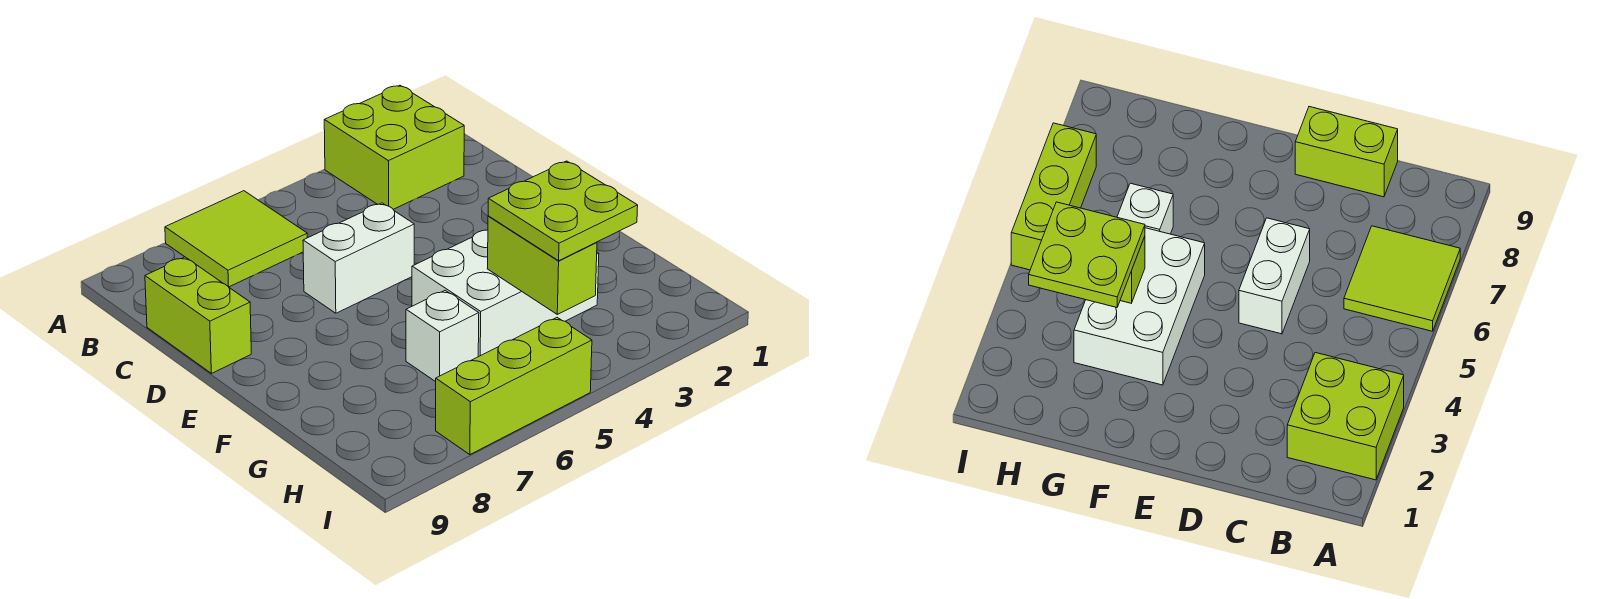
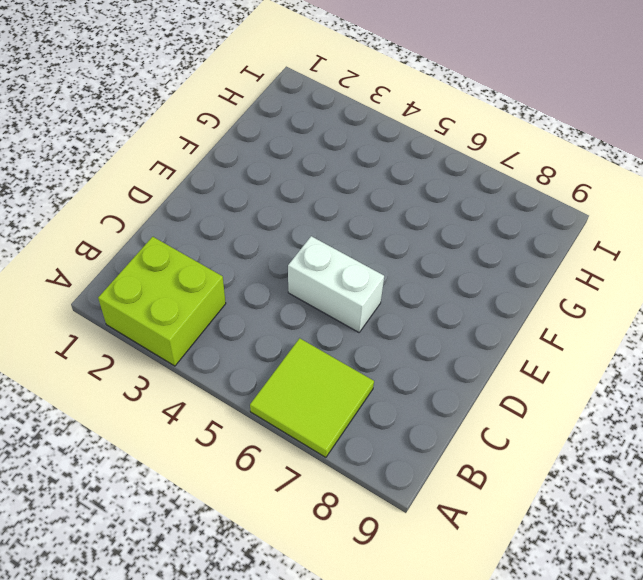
none -> lime brick C9:D9 level 1
none -> white brick F3:G5 level 1

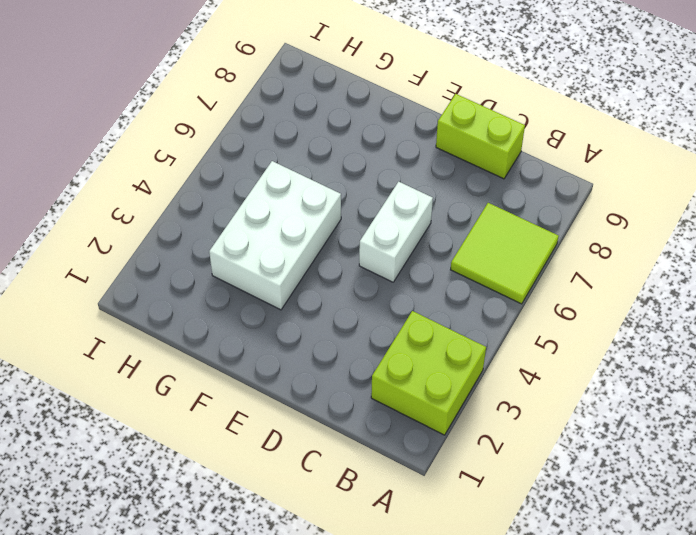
none -> white brick G6 level 1
none -> lime brick I5:I7 level 1

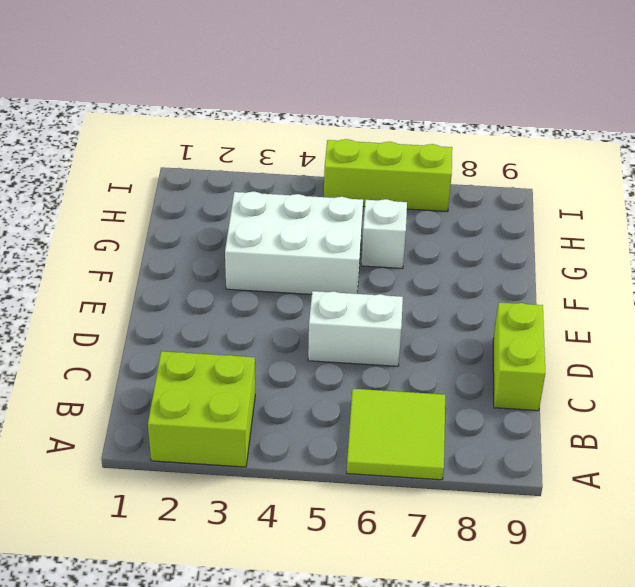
none -> lime brick G4:H4 level 2
none -> lime plate G3:H4 level 3

